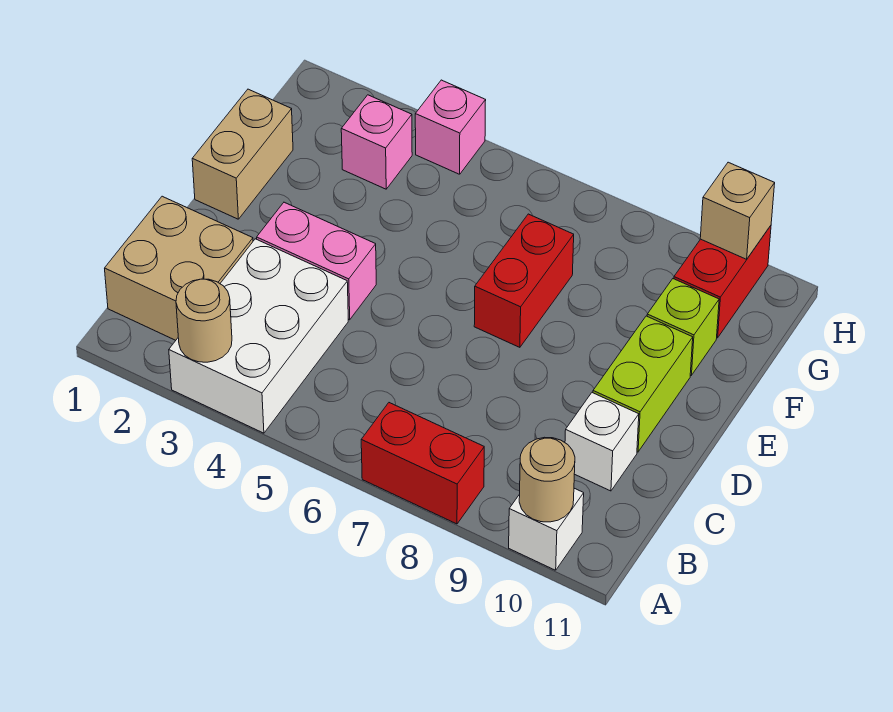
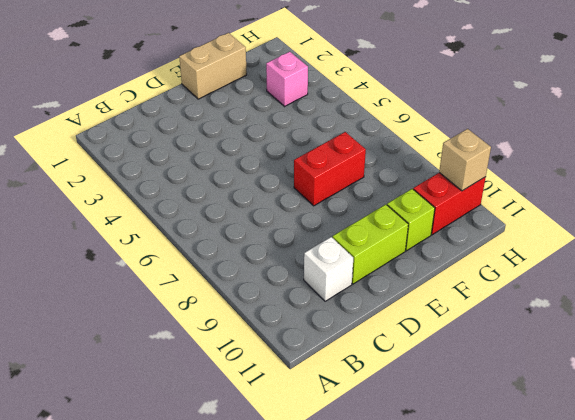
none -> white brick A3:C4 level 1
none -> red brick A7:A8 level 1
none -> white brick A10 level 1

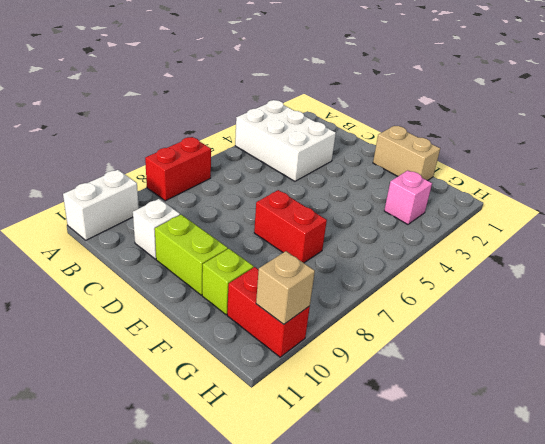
white brick A10:A11 level 1 -> white brick A10 level 1
none -> tan brick B1:C2 level 1
none -> pink brick D3:D4 level 1
none -> pink brick H4 level 1

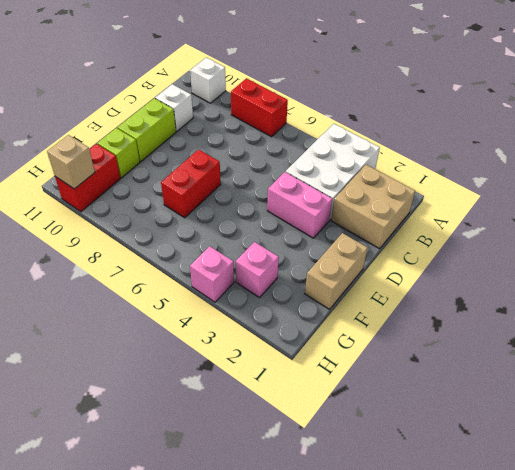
none -> tan round brick A3 level 2
none -> tan round brick A10 level 2

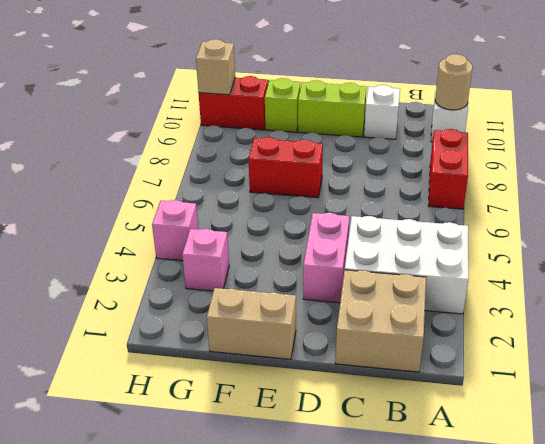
none -> tan round brick A3 level 2

